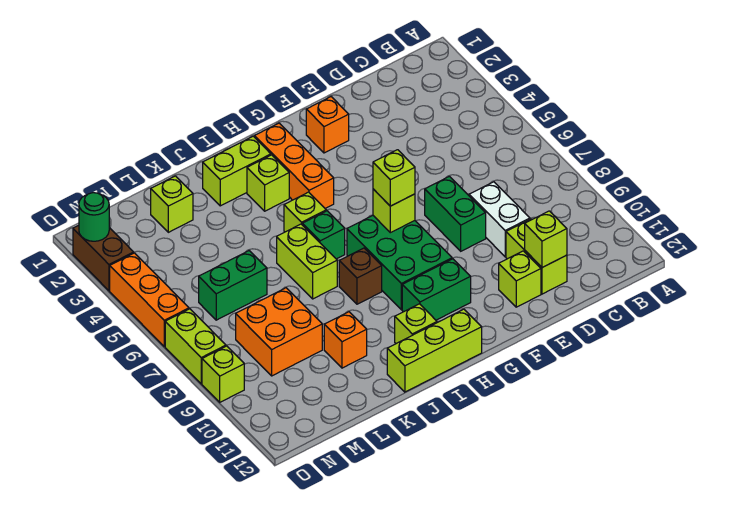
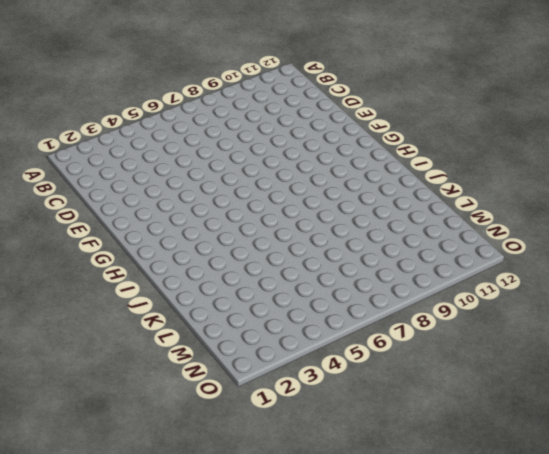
none -> white brick D8:D9 level 1
none -> lime brick D10:D11 level 1
none -> green brick E7:E8 level 1

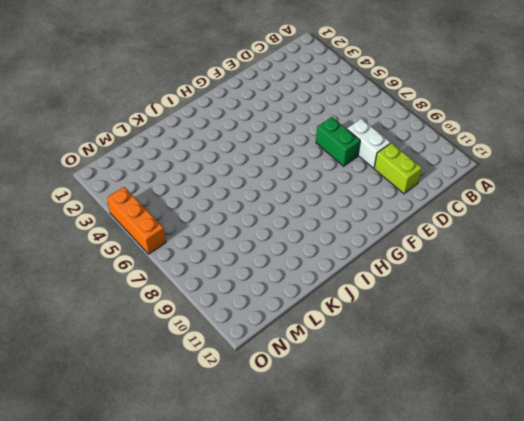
none -> lime brick E11 level 1
none -> orange brick F2 level 1
none -> green brick G7:H9 level 1

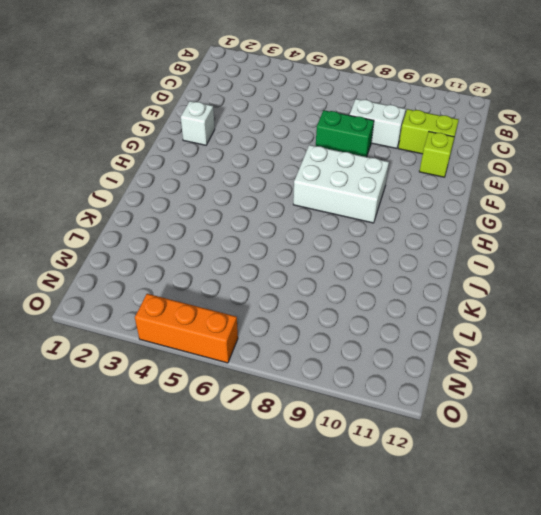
white brick F2 level 1 -> orange brick F2 level 1
white brick G7:H9 level 1 -> green brick G7:H9 level 1
none -> green brick G10:H10 level 1
none -> orange brick H2:H4 level 1
none -> lime brick H12:J12 level 1

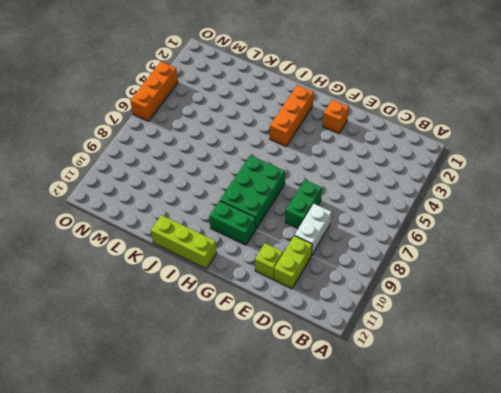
none -> lime brick I2:J2 level 1
none -> lime brick I3 level 1
none -> lime brick I5 level 1

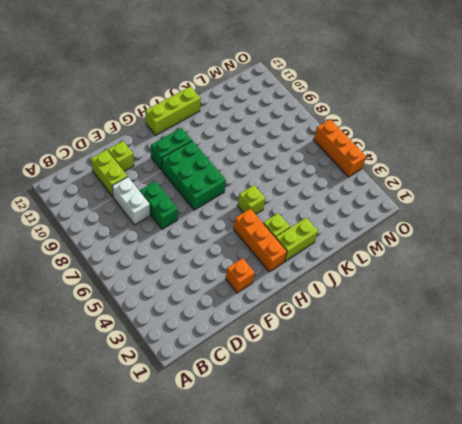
none -> green brick I6 level 1
none -> brown brick I8 level 1
none -> lime brick I11 level 1

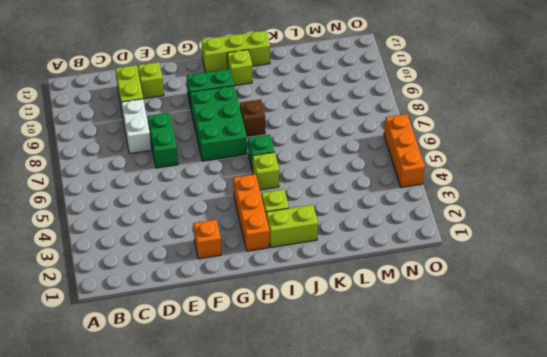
none -> lime brick J6:J7 level 1
none -> orange brick K10 level 1
none -> lime brick L2 level 1

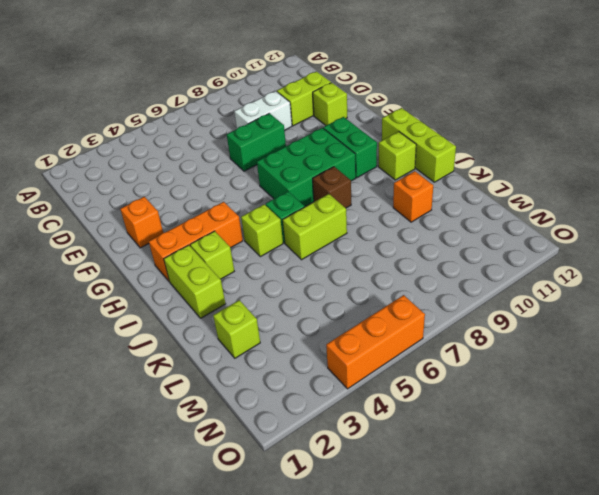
none -> green brick L6:M6 level 1
none -> orange brick L8:M9 level 1
none -> brown brick O2:O3 level 1

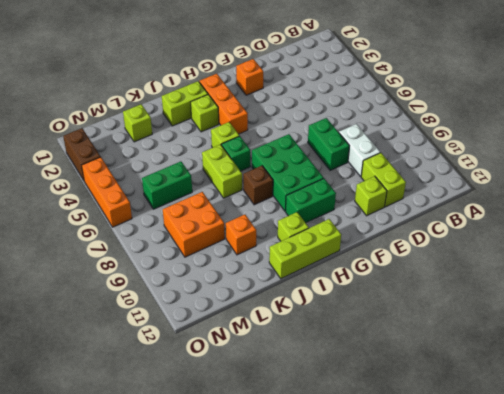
none -> lime brick O7:O8 level 1
none -> lime brick O9 level 1
none -> lime brick D11 level 2

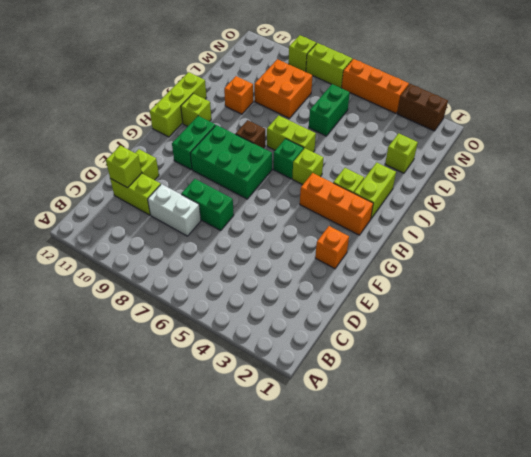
none -> lime brick G7 level 2
none -> green round brick O2 level 2
none -> lime brick G7 level 3

